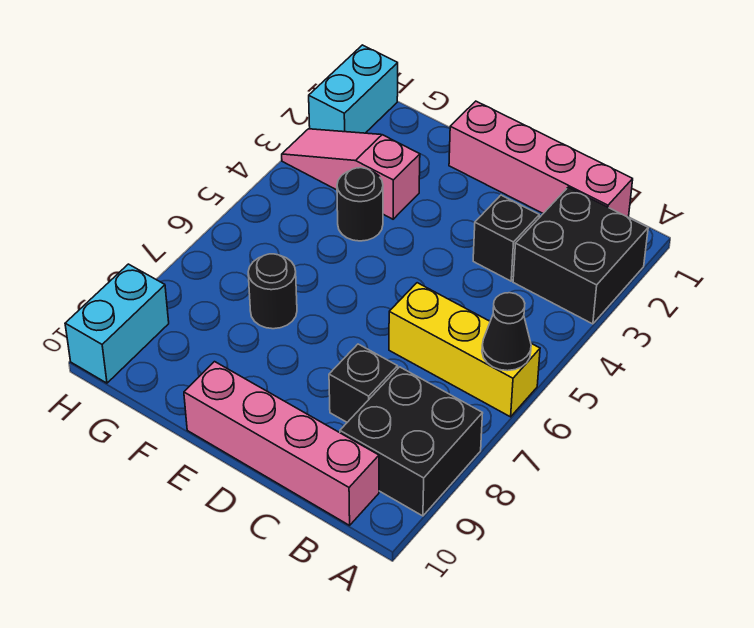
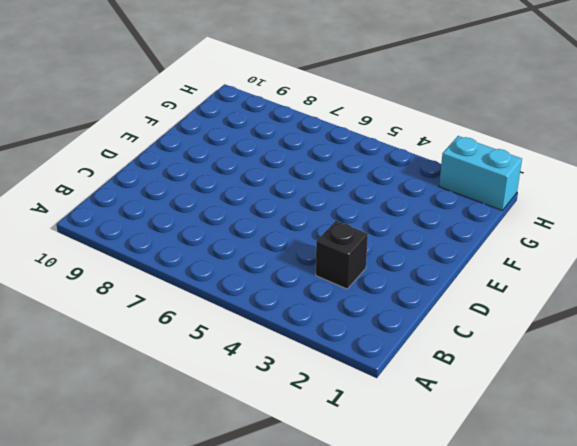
none -> black brick A2:B3 level 1
none -> yellow brick A6:C6 level 1
none -> black brick A8:B9 level 1

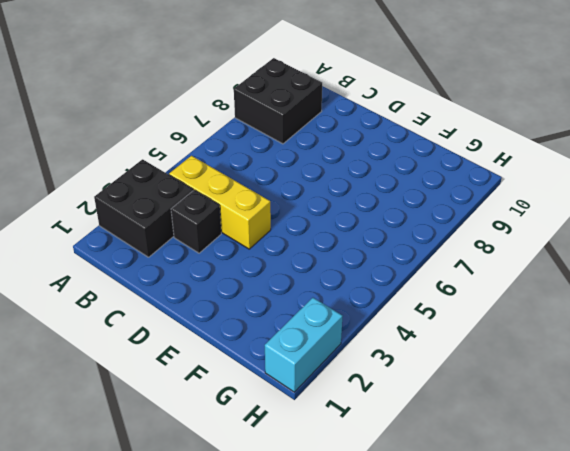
yellow brick B4:D4 level 1 -> yellow brick A6:C6 level 1
none -> pink brick B1:E1 level 1
none -> pink brick B10:E10 level 1
none -> black brick C8 level 1

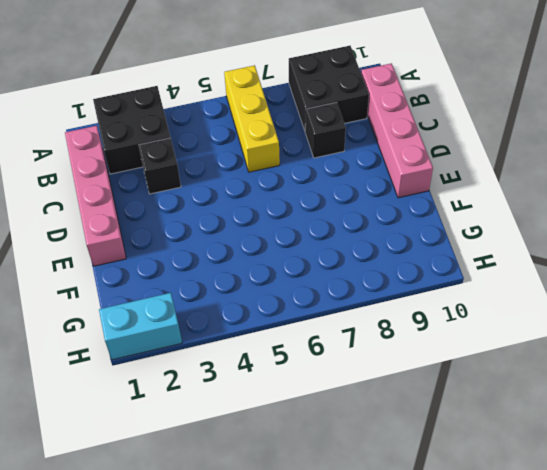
none -> pink slope F3:H3 level 1 top F
none -> black round brick F4 level 1
none -> black round brick F7 level 1

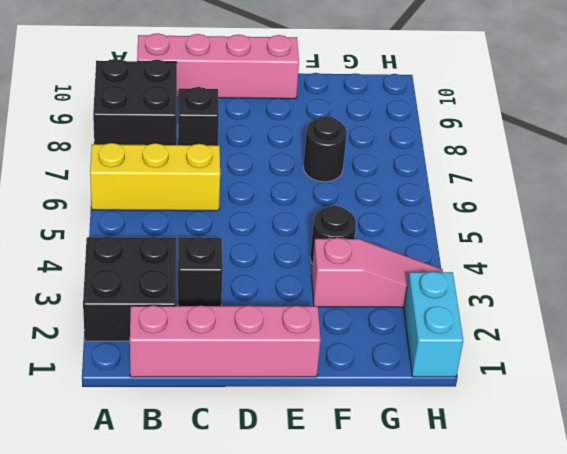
none -> cyan brick H9:H10 level 1
none -> black cone A6 level 2

